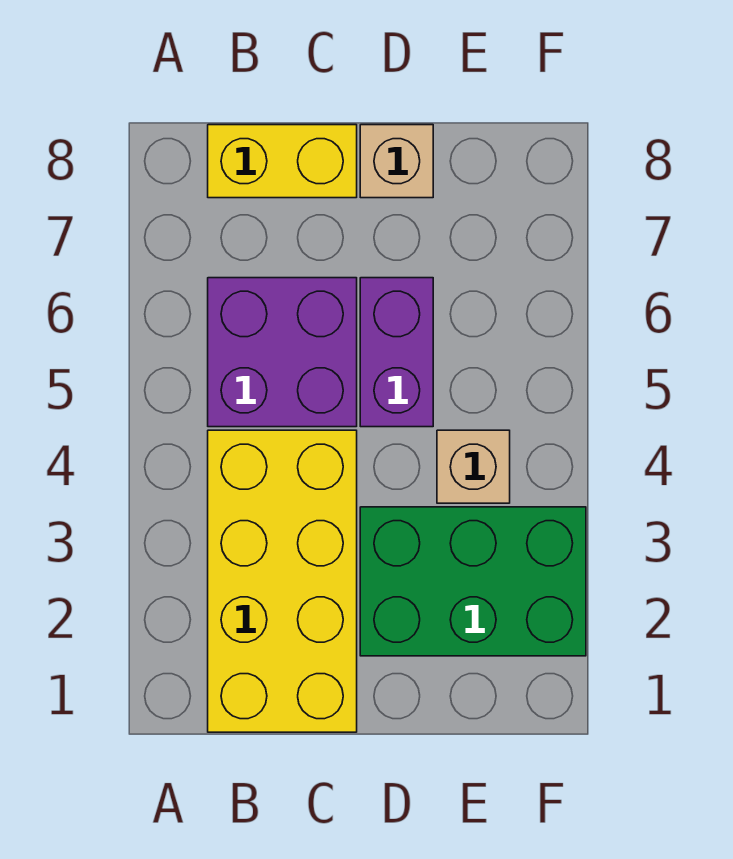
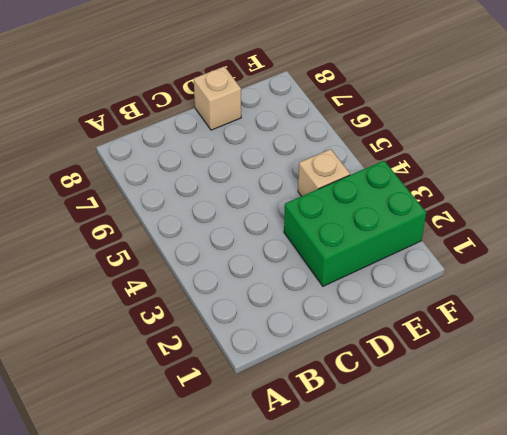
none -> yellow brick B1:C4 level 1
none -> purple brick B5:C6 level 1

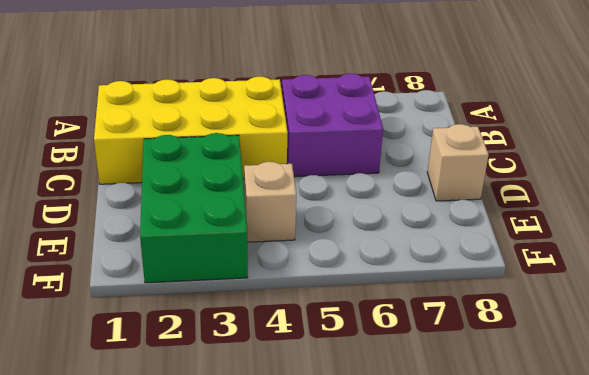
none -> yellow brick B8:C8 level 1
none -> purple brick D5:D6 level 1

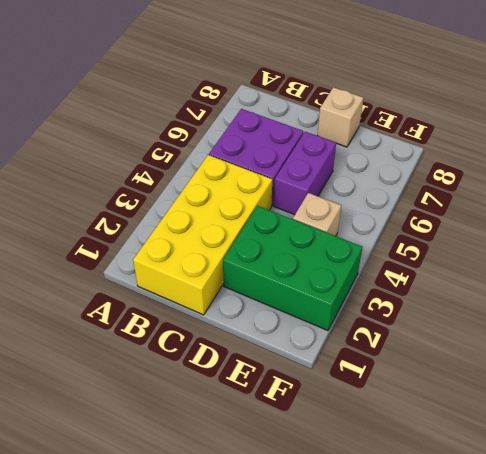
none -> yellow brick B8:C8 level 1

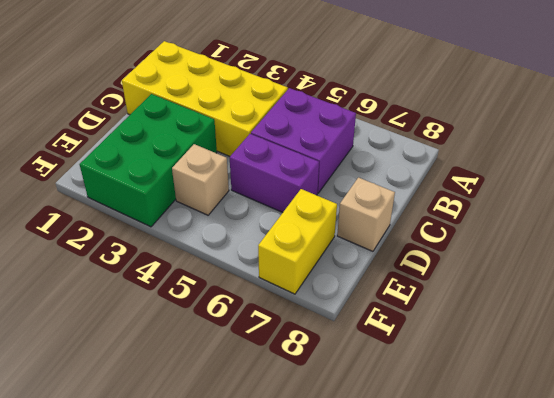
yellow brick E7:F7 level 1 -> yellow brick B8:C8 level 1

